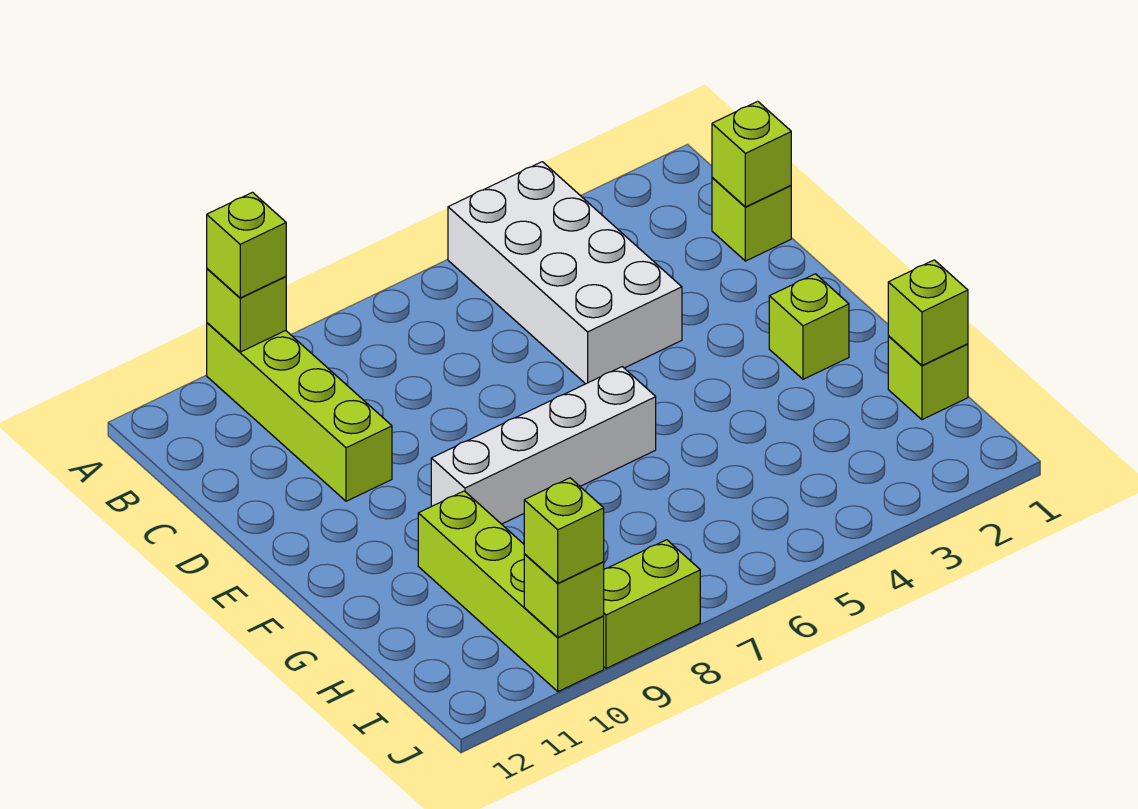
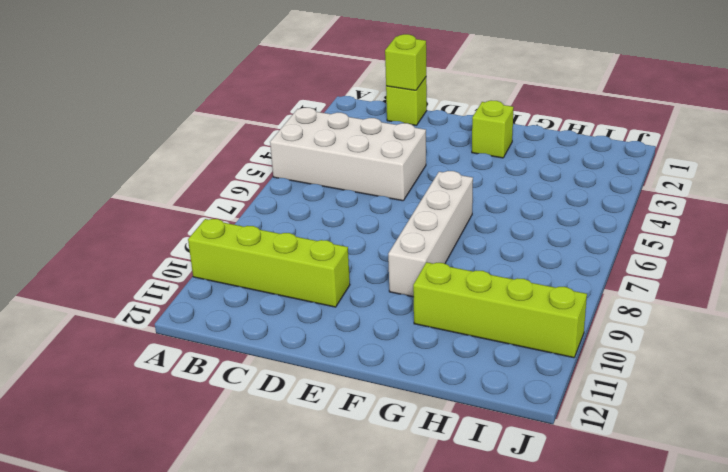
none -> lime brick H1 level 1
none -> lime brick J8:J9 level 1
none -> lime brick A10 level 2

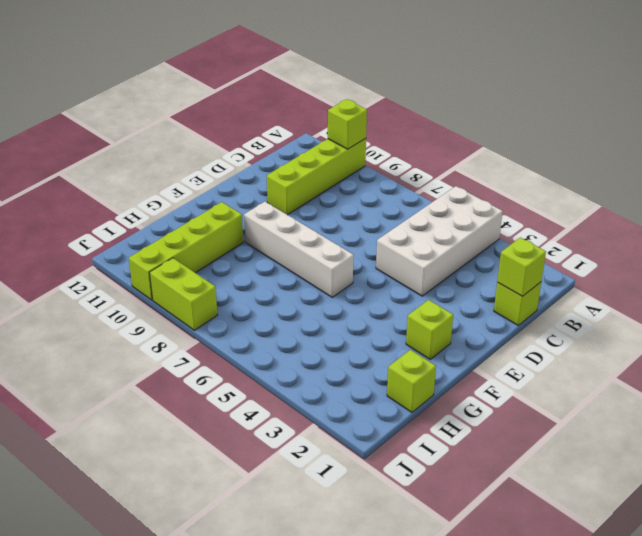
none -> lime brick H1 level 2
none -> lime brick J10 level 2
none -> lime brick A10 level 3

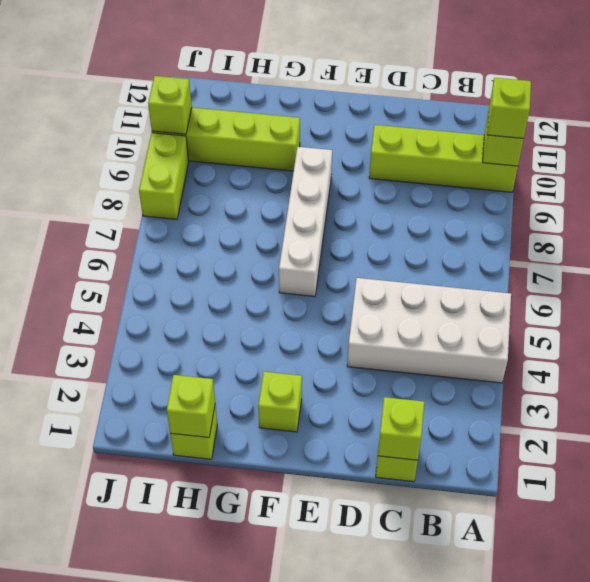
none -> lime brick J10 level 3

